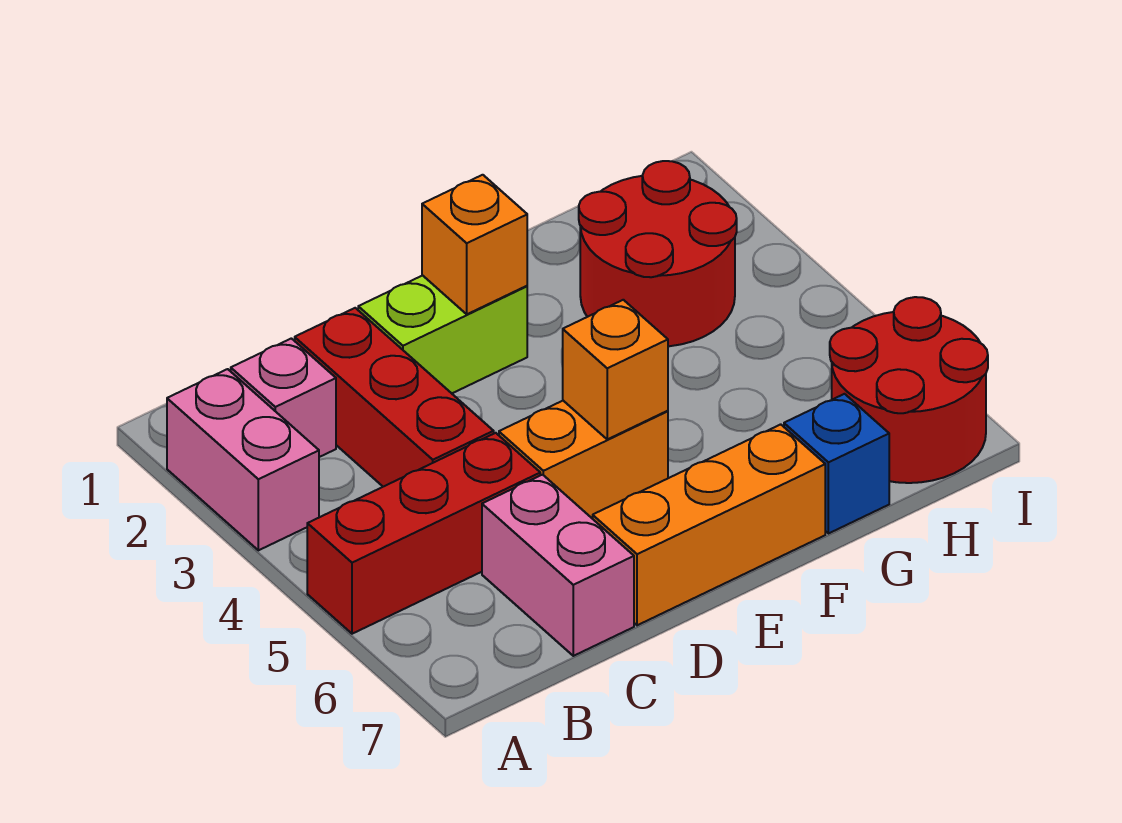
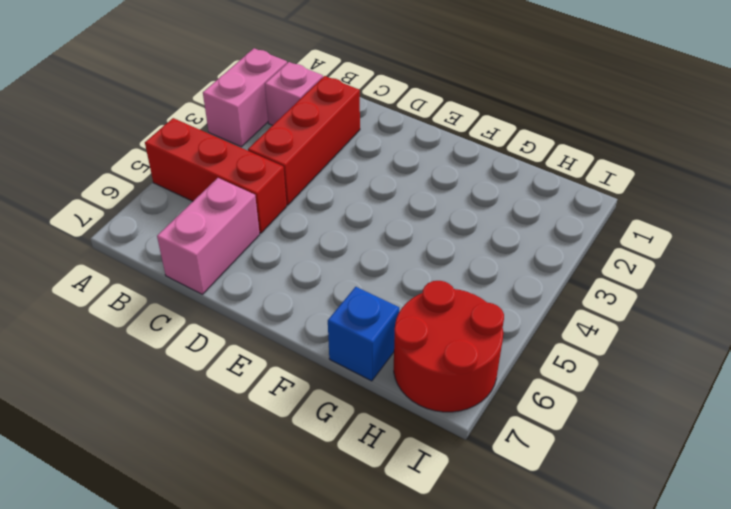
none -> lime brick D2:E2 level 1
none -> orange brick D5:E5 level 1
none -> orange brick D7:F7 level 1

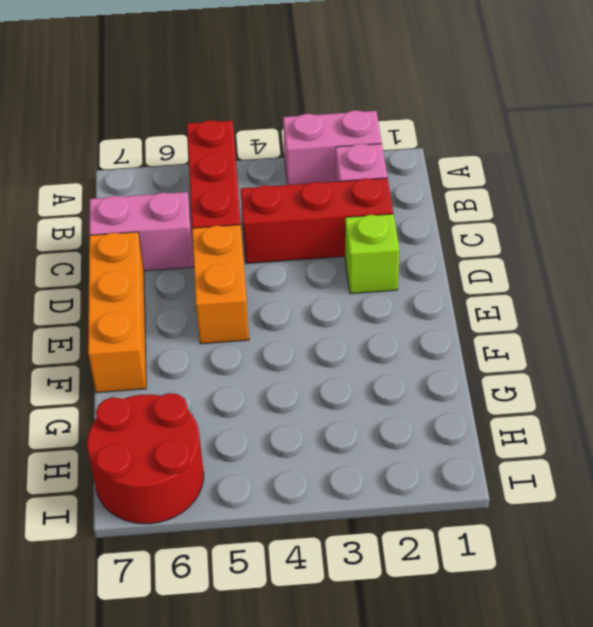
lime brick D2 level 1 -> lime brick D2:E2 level 1
none -> red round brick G2:H3 level 1
none -> blue brick G7 level 1
none -> orange brick E2 level 2

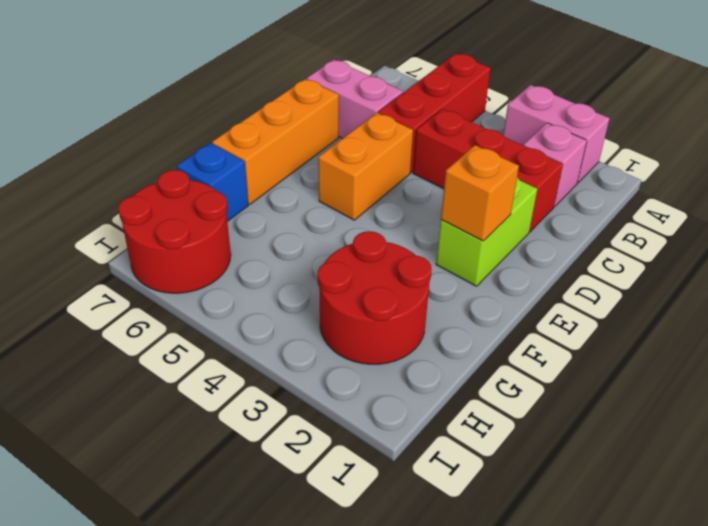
none -> orange brick E5 level 2

